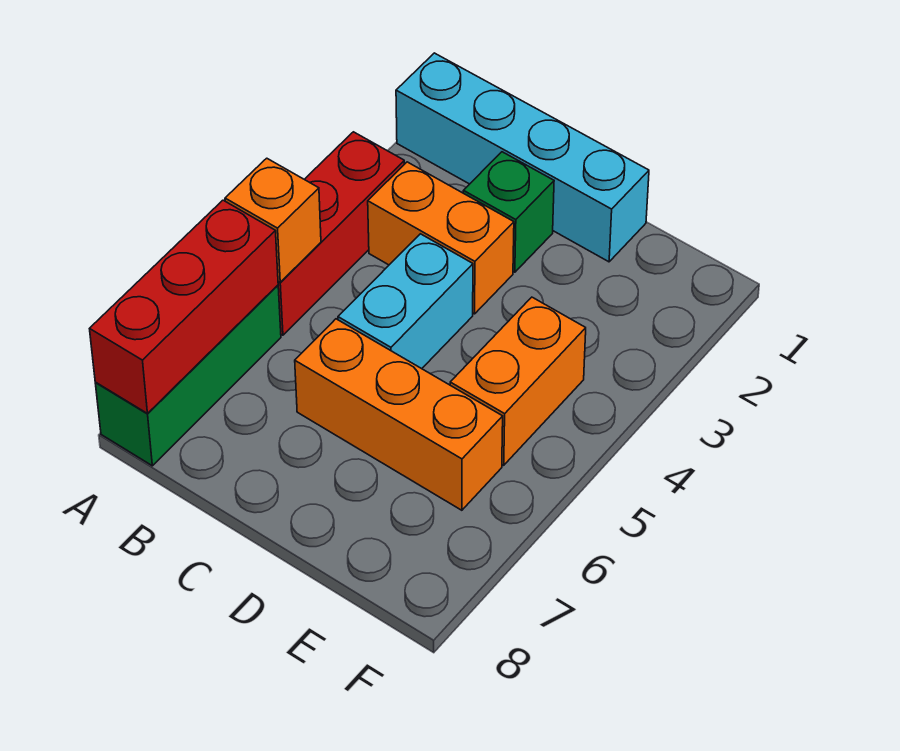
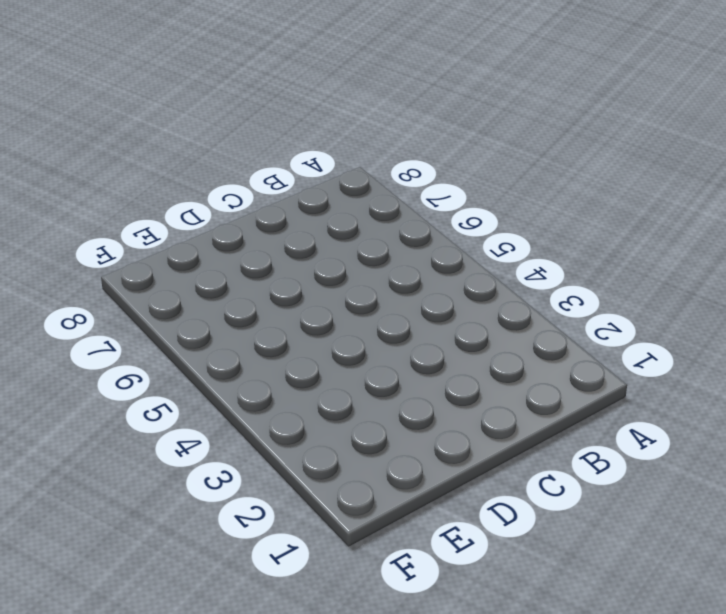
none -> cyan brick A1:D1 level 1
none -> red brick A3:A5 level 1

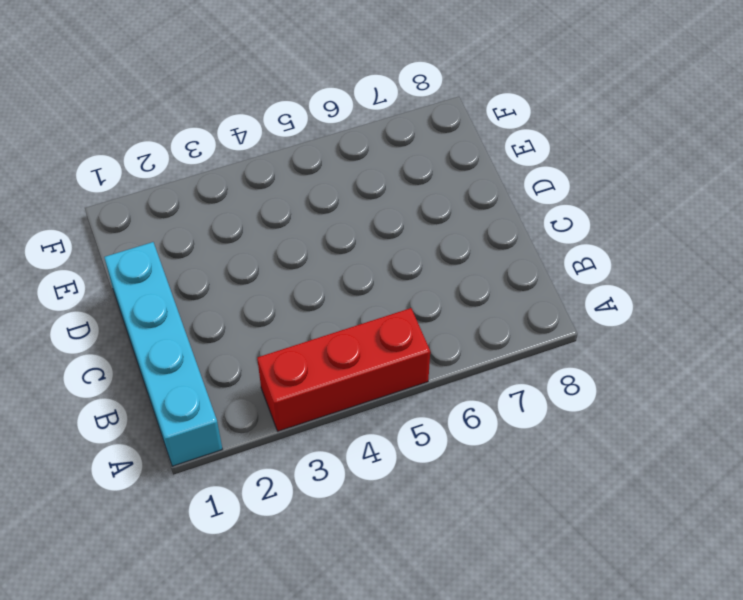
none -> green brick A6:A8 level 1
none -> orange brick B3:C3 level 1

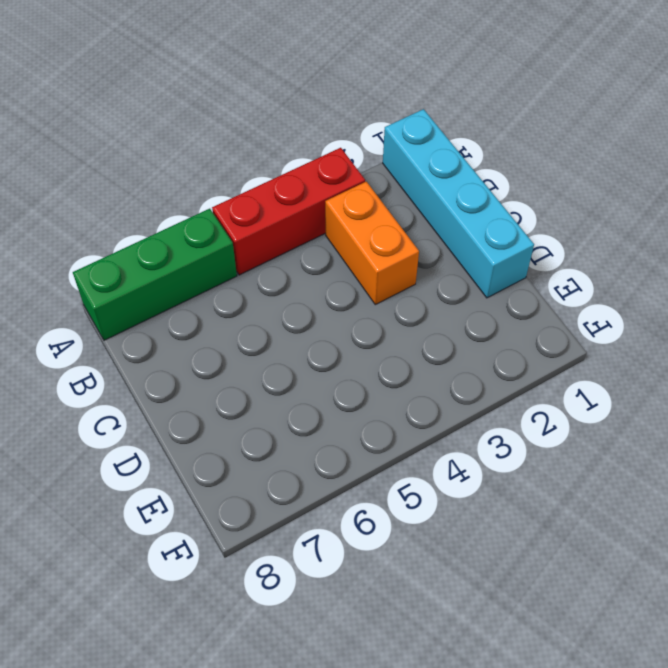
none -> green brick C2 level 1
none -> cyan brick C4:C5 level 1

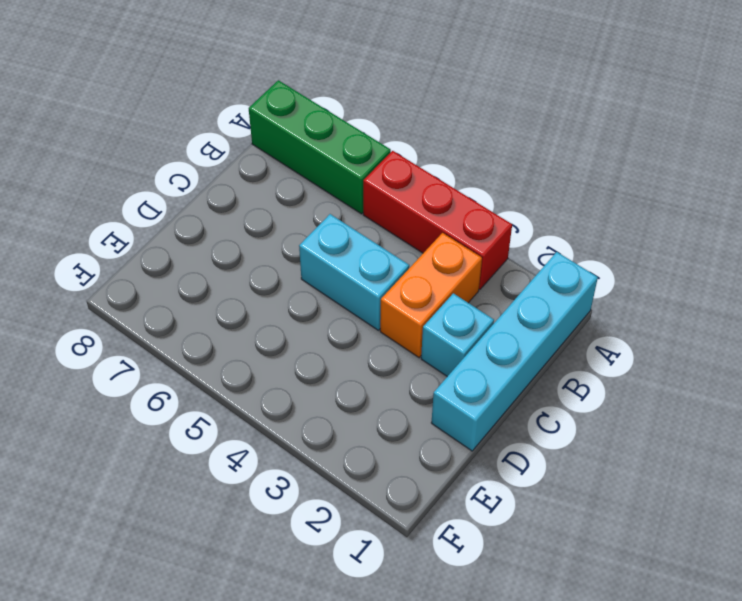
cyan brick C2 level 1 -> green brick C2 level 1
none -> orange brick C6:E6 level 1
none -> orange brick E4:E5 level 1

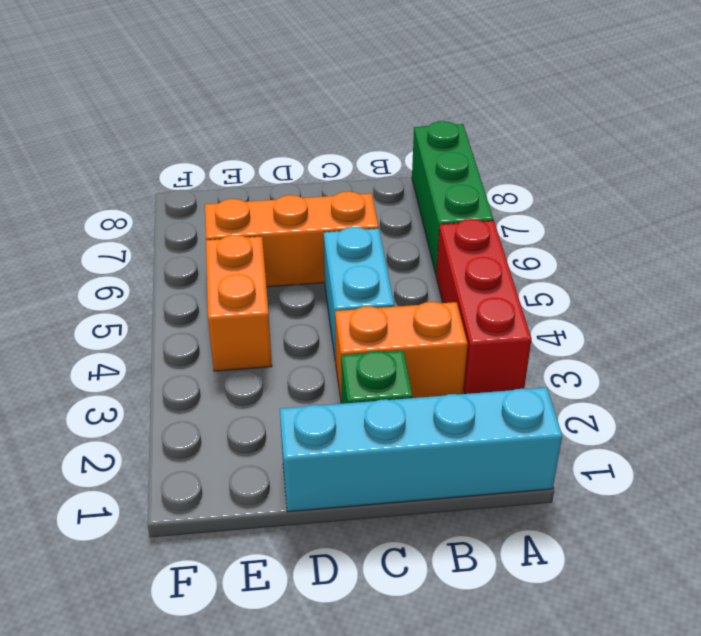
none -> orange brick A5 level 2
none -> red brick A6:A8 level 2

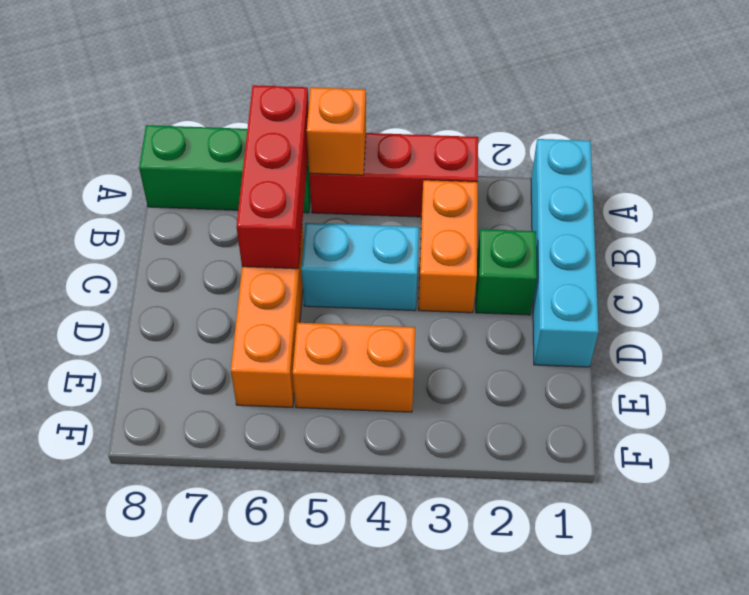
red brick A6:C6 level 2 -> red brick A6:A8 level 2

